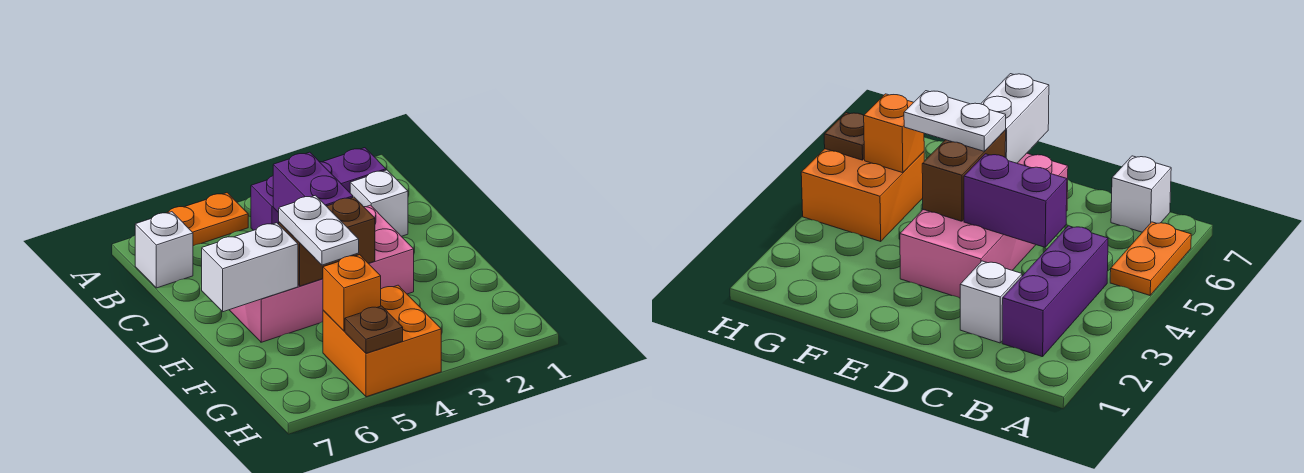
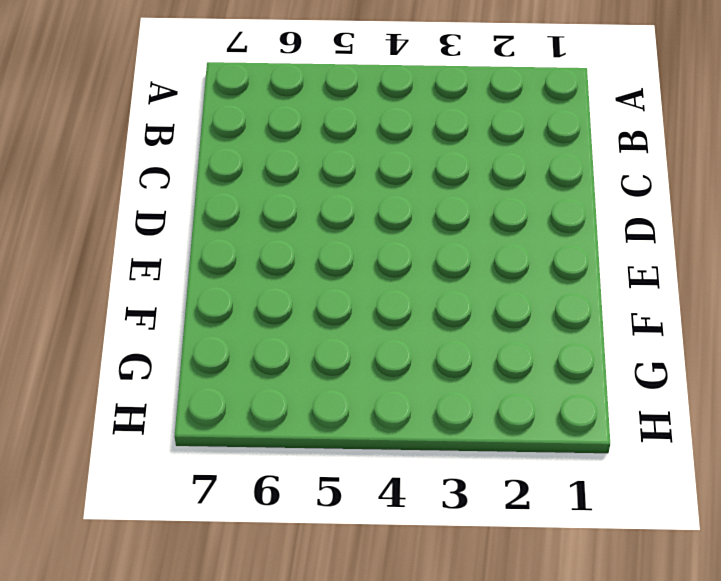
none -> orange plate A5:A6 level 1
none -> purple brick B2:B4 level 1
none -> white brick B7 level 1

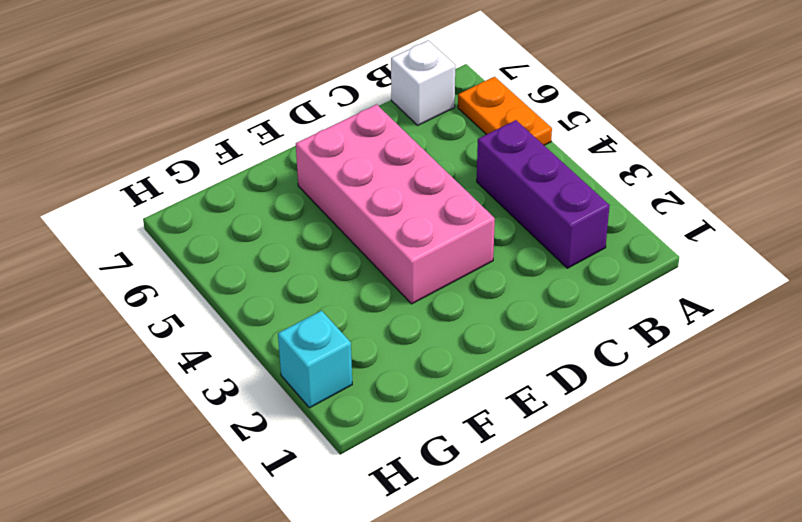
cyan brick H2 level 1 -> none
none -> white brick C2 level 1
none -> orange brick G4:H5 level 1
none -> purple brick C4:D4 level 2

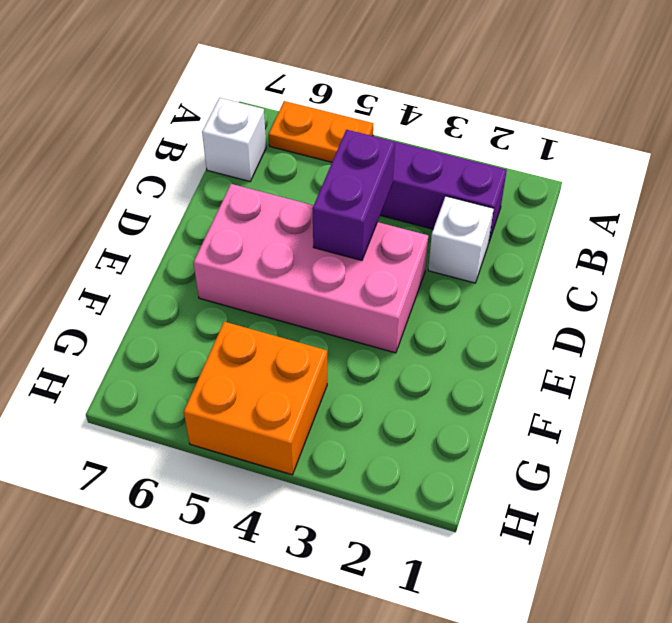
none -> brown brick E4:E5 level 2
none -> white brick E6:E7 level 2
none -> orange brick G5 level 2

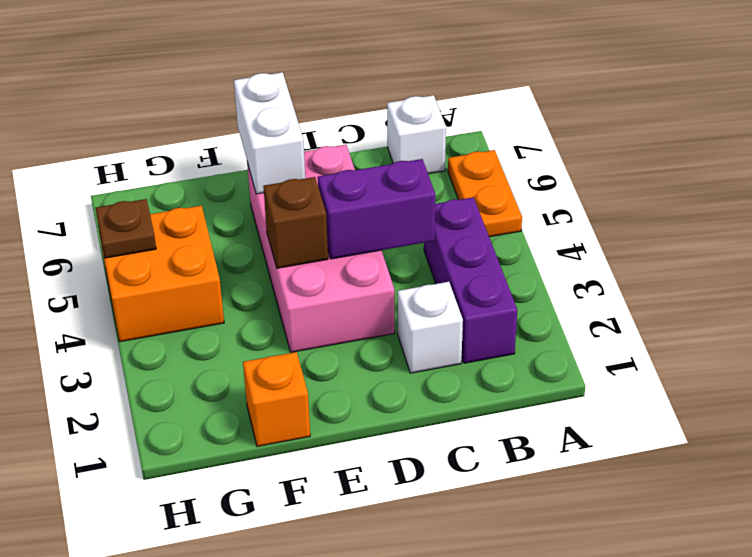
brown brick E4 level 2 -> brown brick E4:E5 level 2
orange brick F1 level 1 -> orange brick G5 level 2
none -> white plate E5:F5 level 3

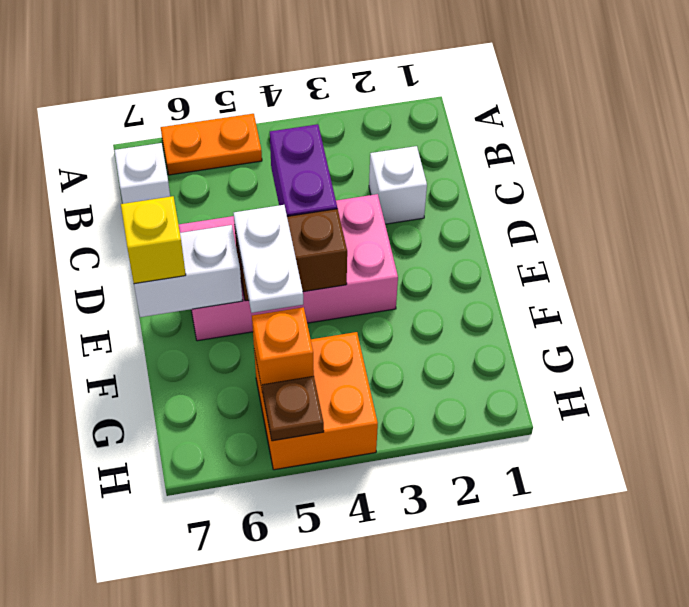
yellow brick E7 level 3 -> none
none -> purple brick B2:B4 level 1

